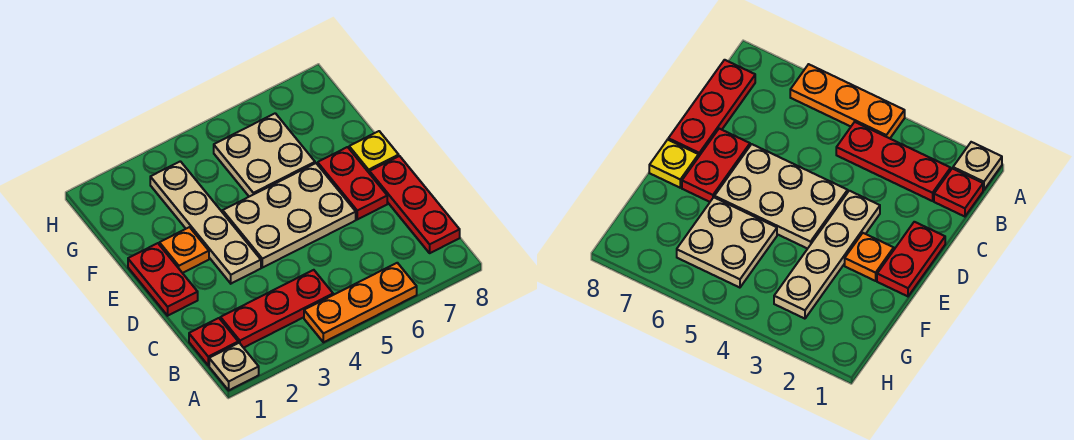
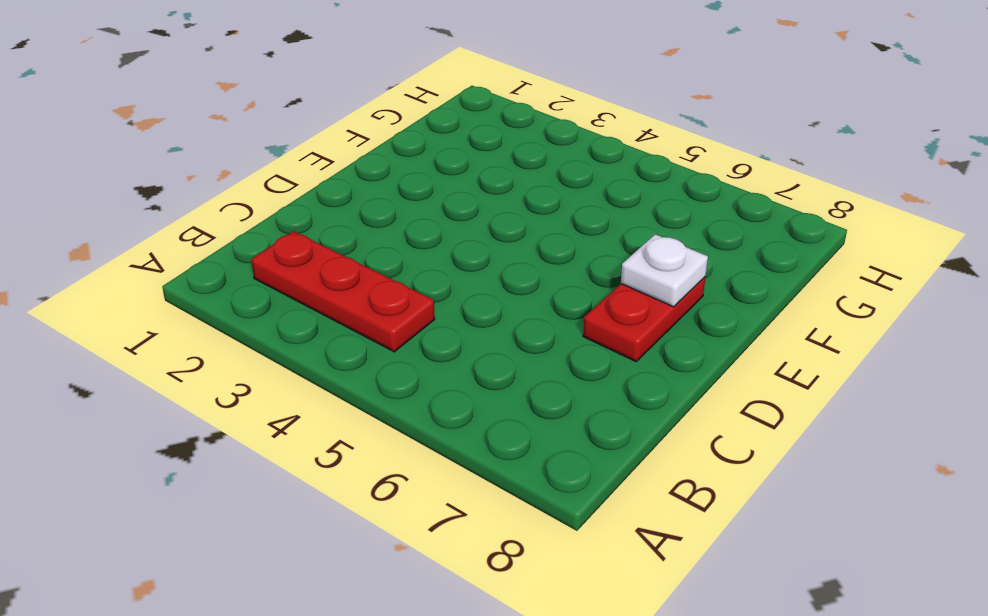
white plate E7 level 2 -> none
none -> tan plate A1 level 1
none -> orange plate A4:A6 level 1
none -> red plate B1 level 1

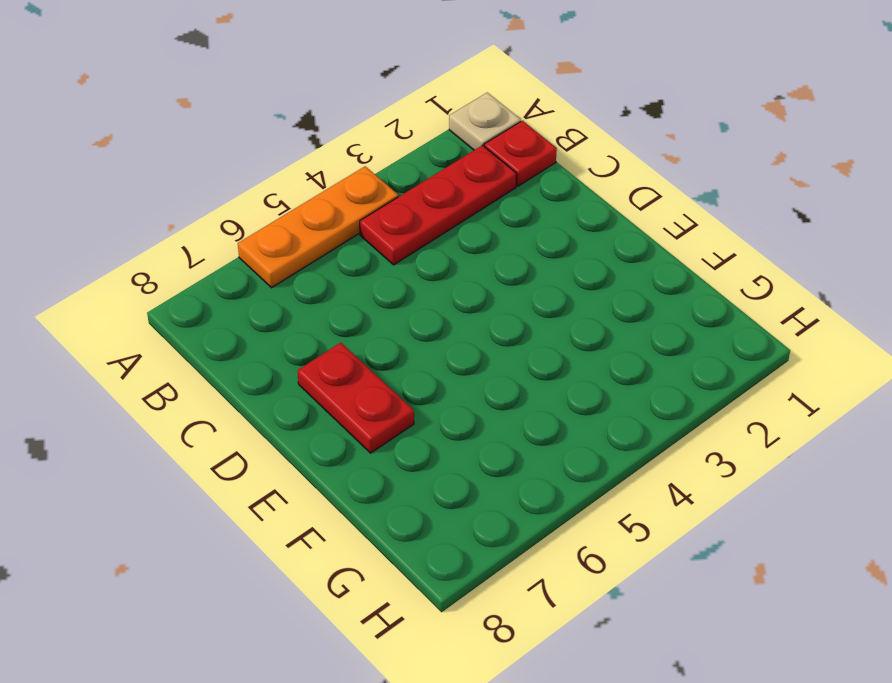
none -> red plate B8:D8 level 1
none -> red plate D1:E1 level 1
none -> tan plate D3:G3 level 1

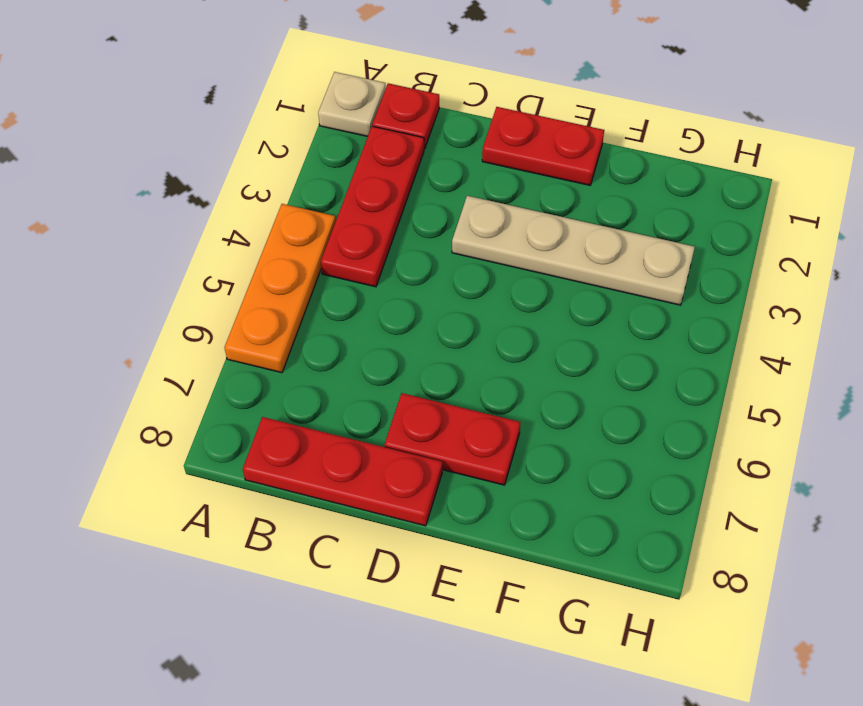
none -> tan plate D4:E6 level 1
none -> orange plate E2 level 1
none -> yellow plate E8 level 1

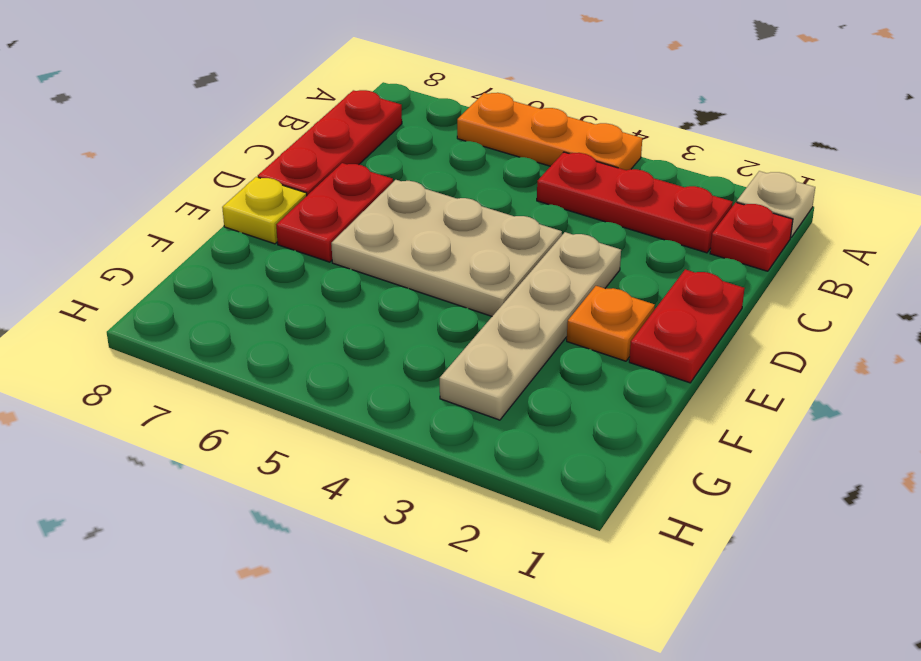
none -> tan plate F5:G6 level 1

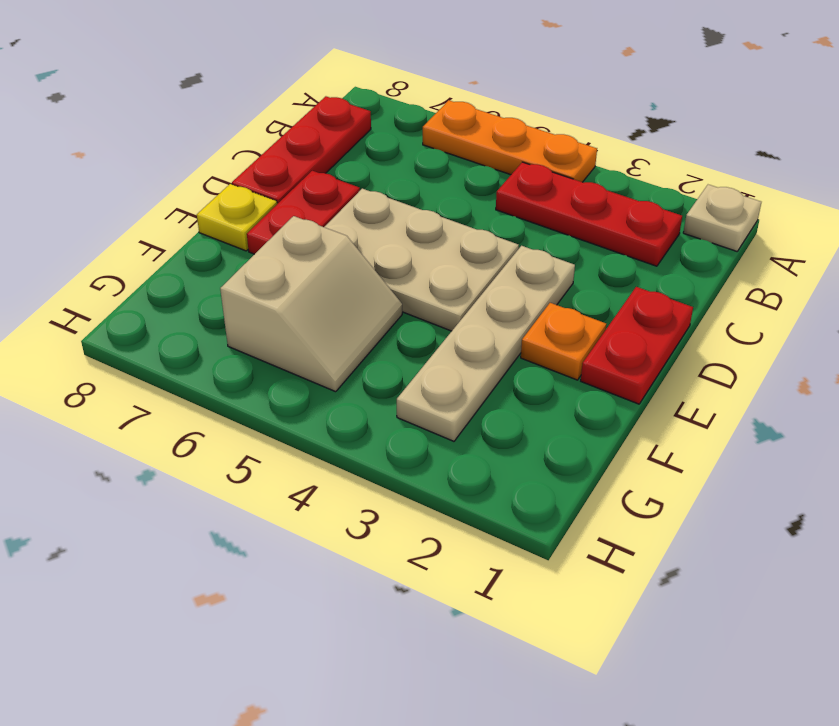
tan slope F5:G6 level 1 top 6 -> tan plate F5:G6 level 1
none -> red plate B1 level 1

